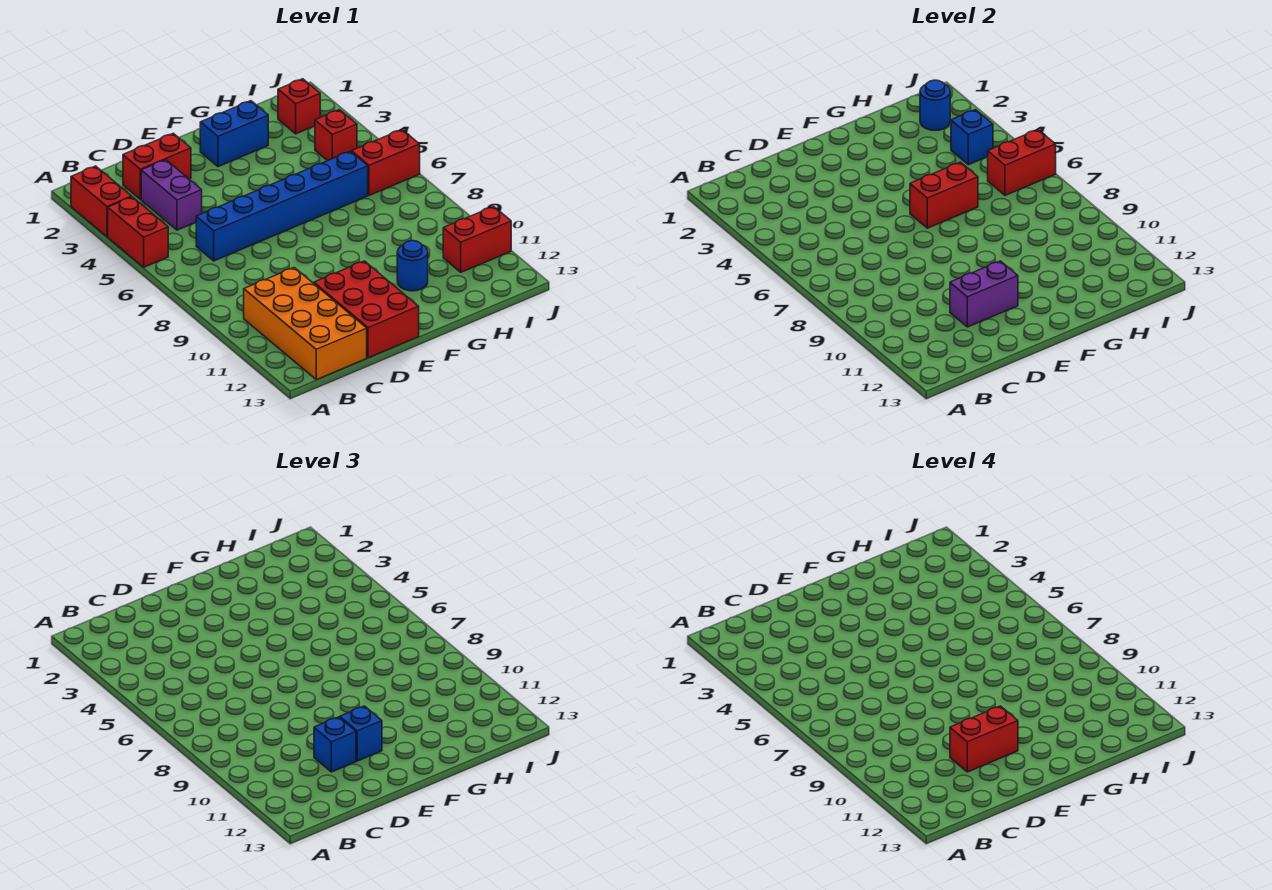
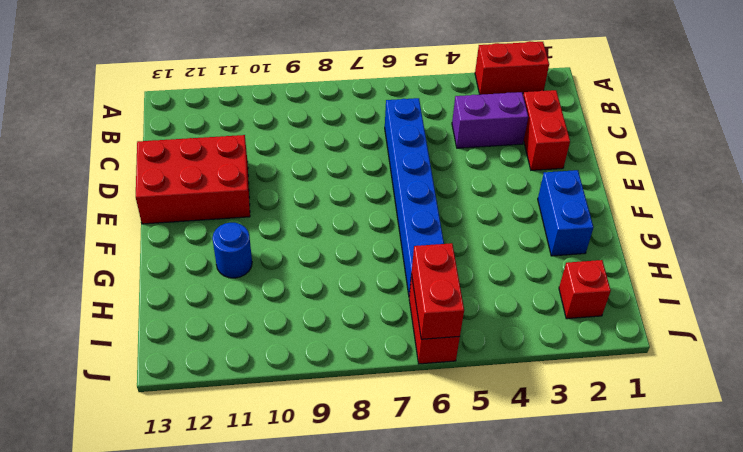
none -> red brick A4:A5 level 1
none -> orange brick B10:C13 level 1
none -> red brick I4 level 1

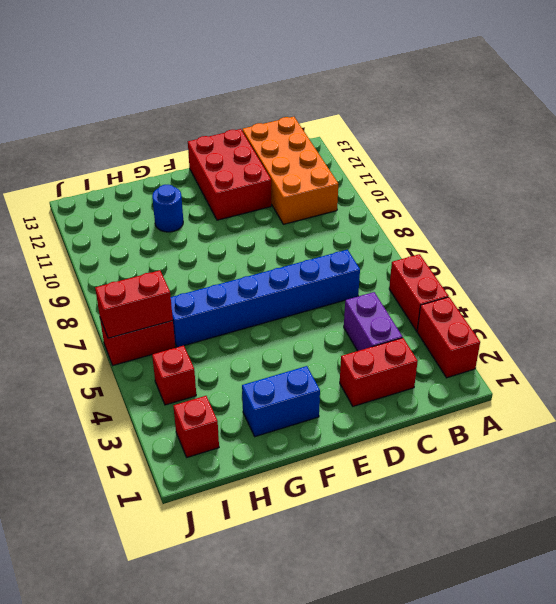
none -> red brick I11:J11 level 1
none -> purple brick D11:E11 level 2
none -> red brick F6:G6 level 2

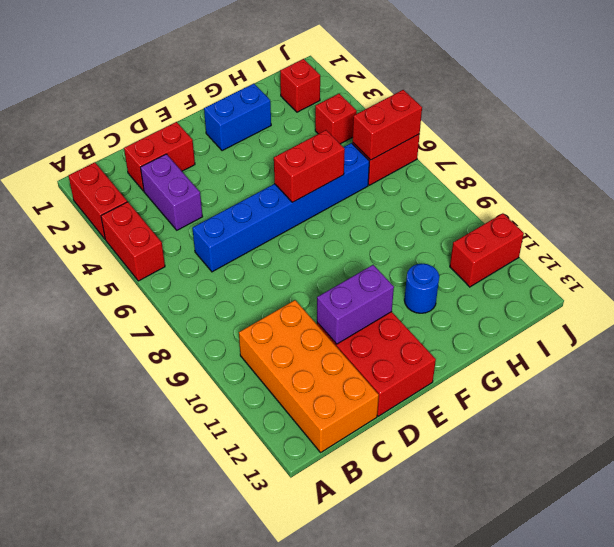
none -> blue round brick I2 level 2
none -> blue brick I4 level 2
none -> blue brick D11 level 3

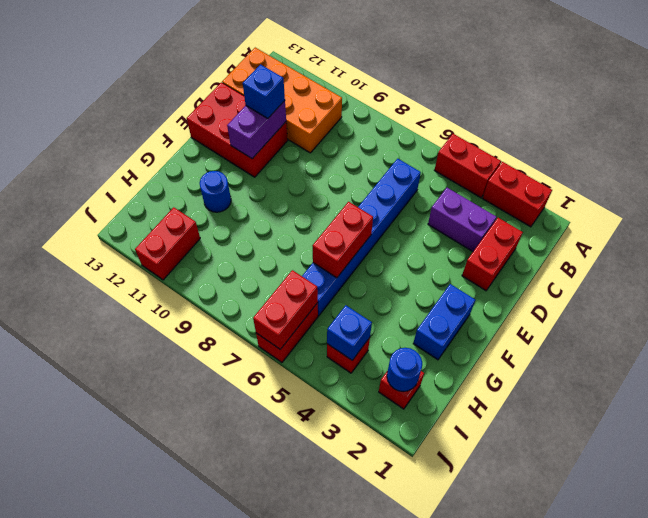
none -> blue brick E11 level 3
none -> red brick D11:E11 level 4

